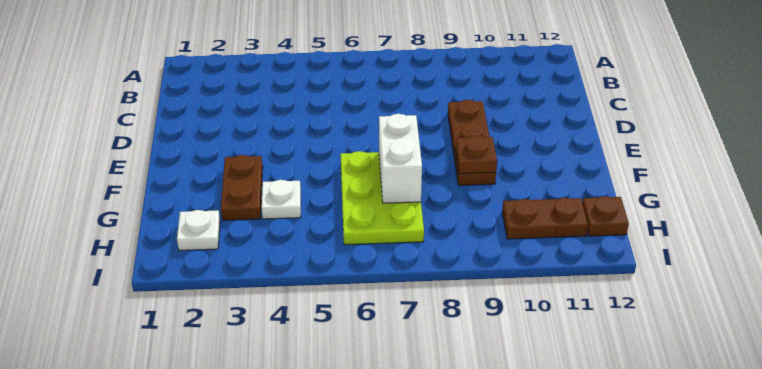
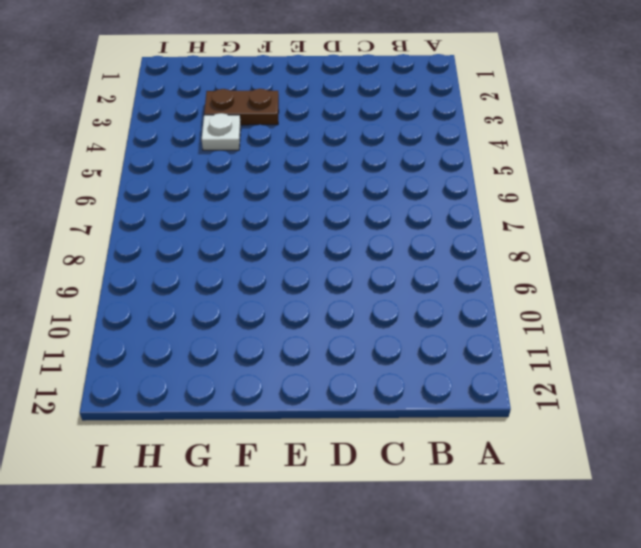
none -> brown plate D9:F9 level 1
none -> lime plate F6:H7 level 1

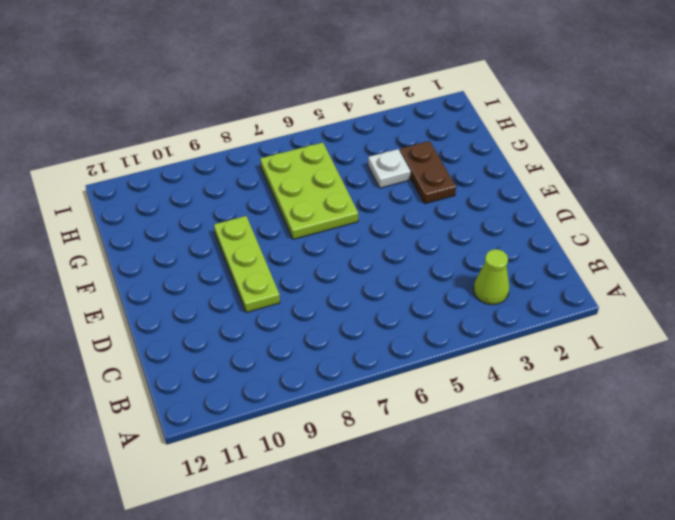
lime cone B3 level 1 -> none
lime plate D9:F9 level 1 -> brown plate D9:F9 level 1
none -> white plate H2 level 1
none -> brown plate H10:H11 level 1

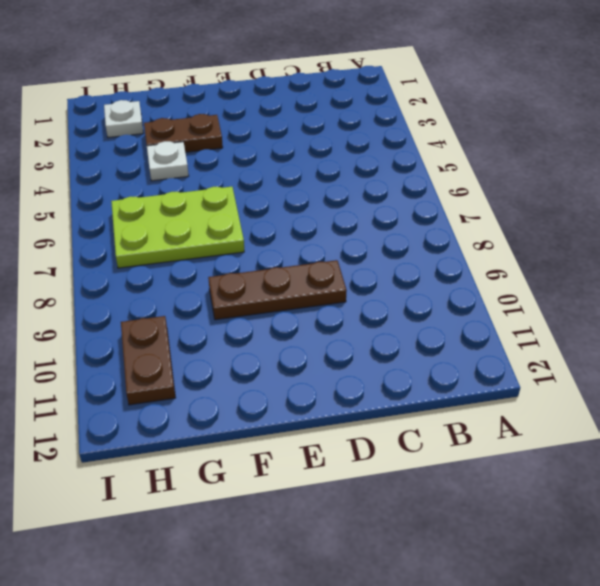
none -> brown plate H12 level 1
none -> white brick F7:G7 level 2

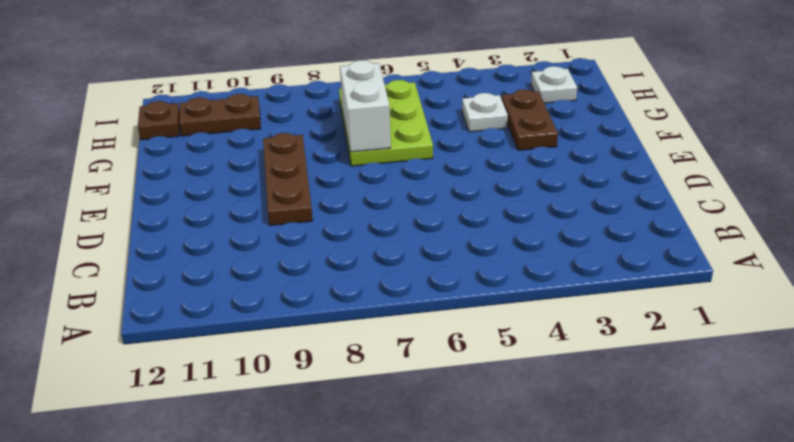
none -> brown plate F9 level 2

